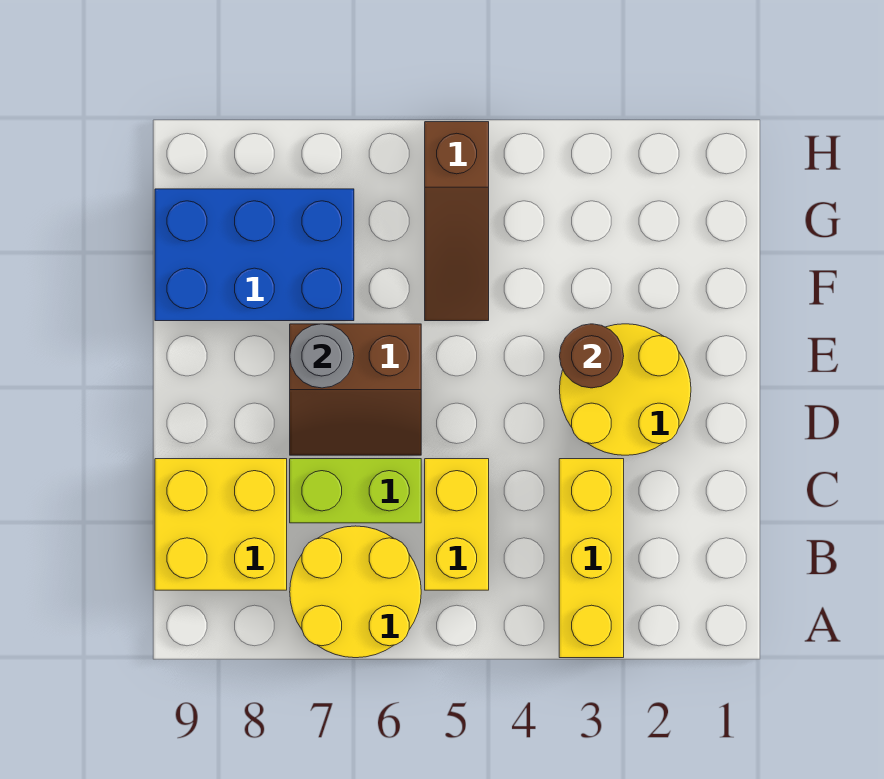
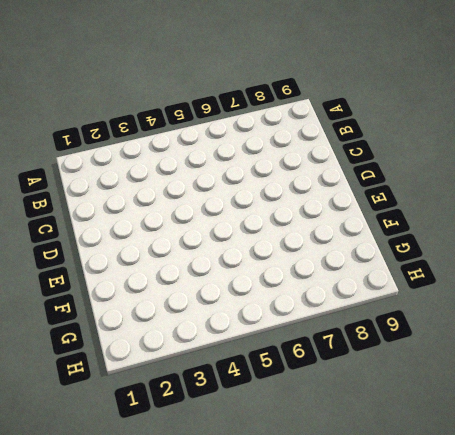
none -> yellow brick A3:C3 level 1
none -> yellow round brick A6:B7 level 1

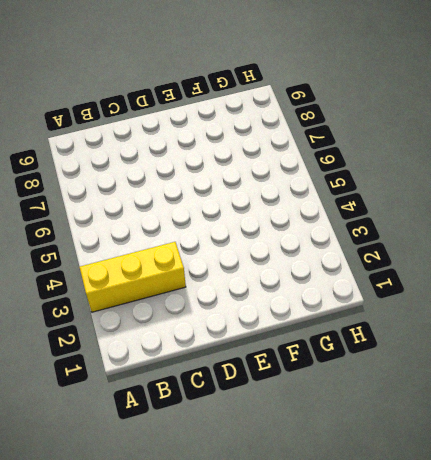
none -> yellow round brick A6:B7 level 1
none -> yellow brick B5:C5 level 1

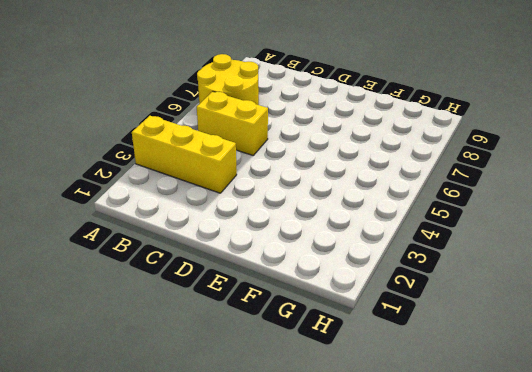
none -> yellow brick B8:C9 level 1
none -> lime brick C6:C7 level 1

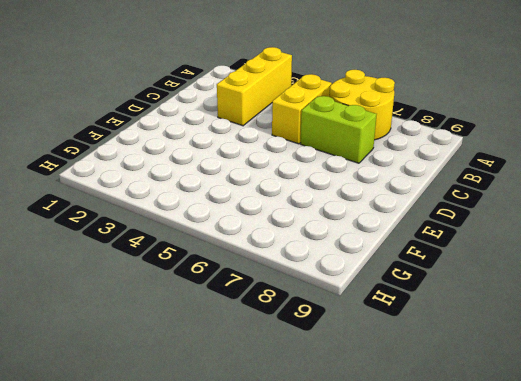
none -> yellow brick B8:C9 level 1
none -> yellow round brick D2:E3 level 1

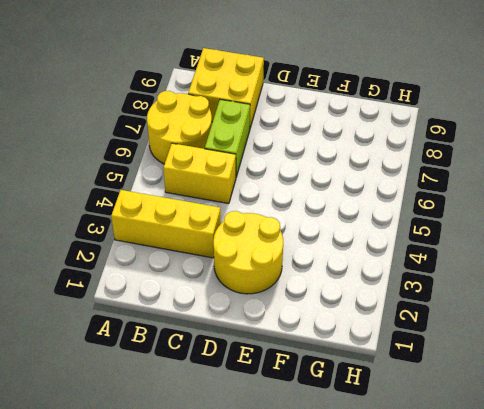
none -> brown slope D6:E7 level 1 top E
none -> brown slope F5:H5 level 1 top H

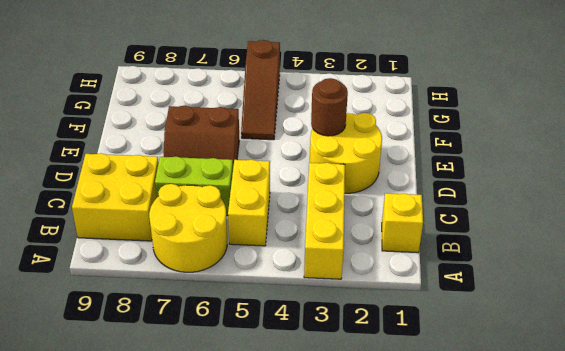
yellow brick B1 level 1 -> none
none -> blue brick F7:G9 level 1
none -> grey round brick E7 level 2

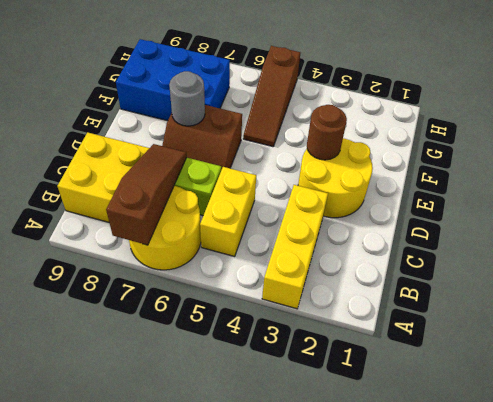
brown slope A7:C7 level 2 top A -> none

